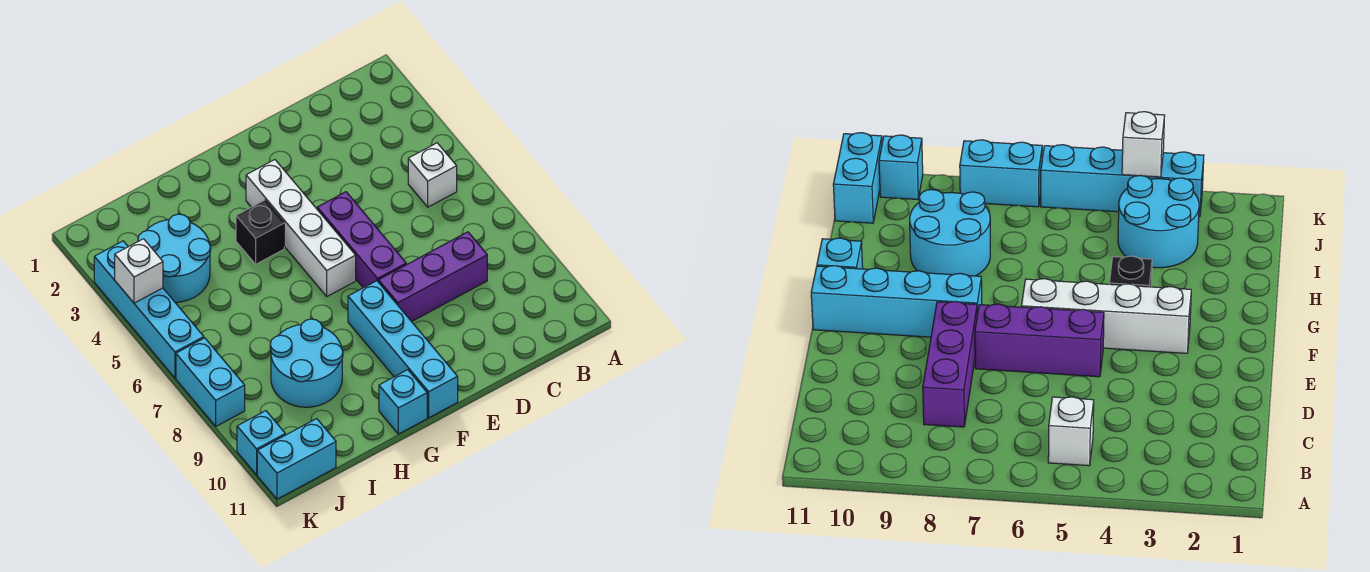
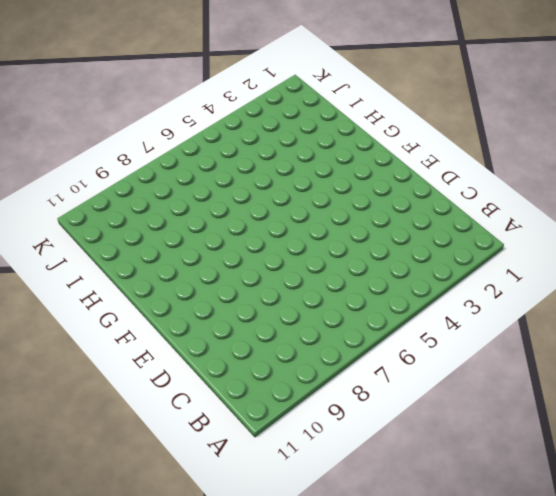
none -> white brick B5 level 1
none -> purple brick C8:E8 level 1
none -> purple brick E5:E7 level 1

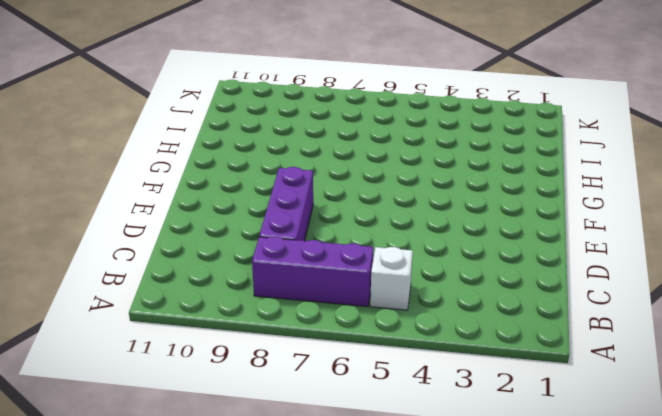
purple brick B6:B8 level 1 -> purple brick E5:E7 level 1
none -> white brick F3:F6 level 1
none -> cyan brick F8:F11 level 1
none -> black brick G4 level 1

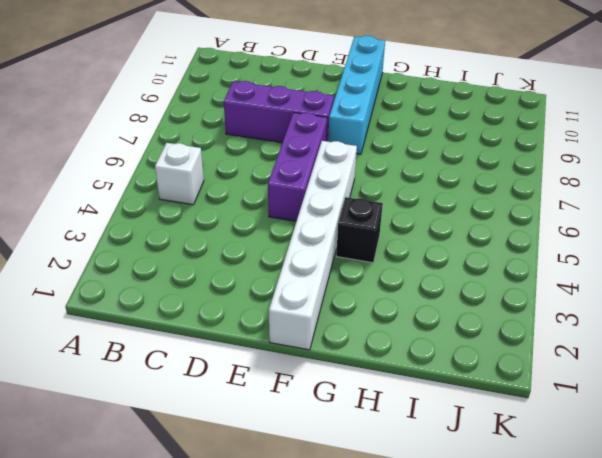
white brick F1:F6 level 1 -> white brick F3:F6 level 1
none -> cyan brick G11 level 1
none -> cyan round brick H8:I9 level 1
none -> cyan round brick I3:J4 level 1

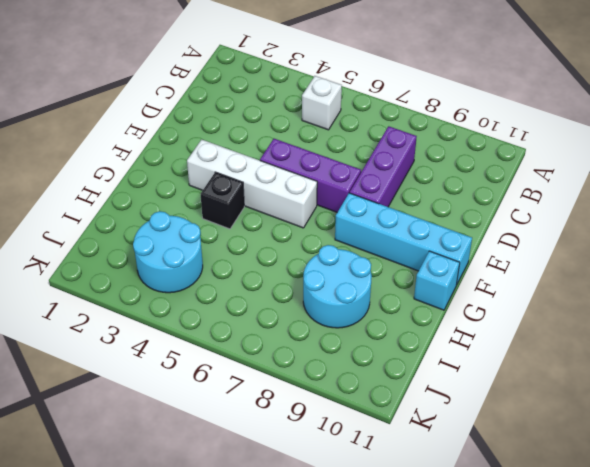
none -> cyan brick J11:K11 level 1
none -> cyan brick K3:K6 level 1
none -> cyan brick K7:K8 level 1

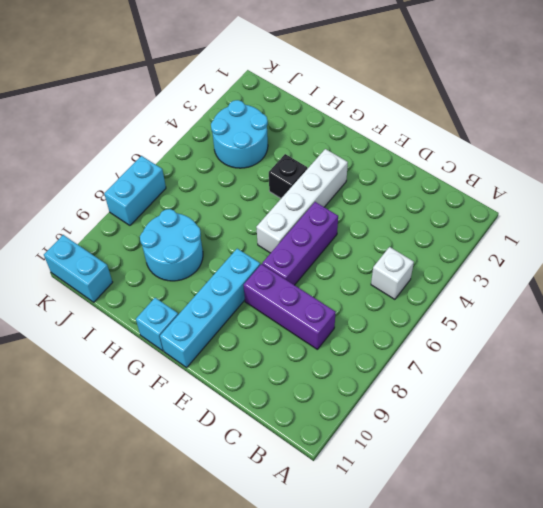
none -> cyan brick K3:K6 level 1
none -> cyan brick K10 level 1
none -> white brick K4 level 2

